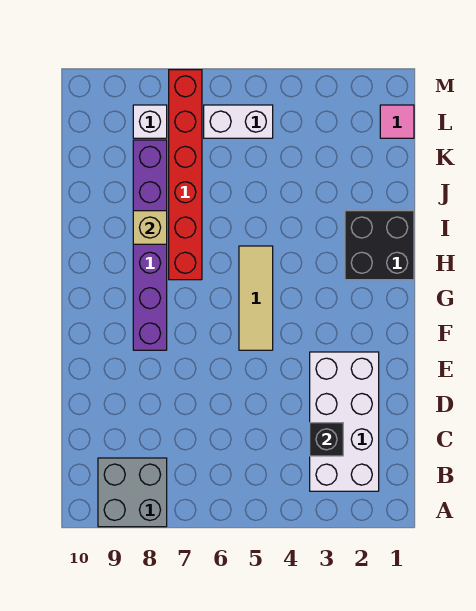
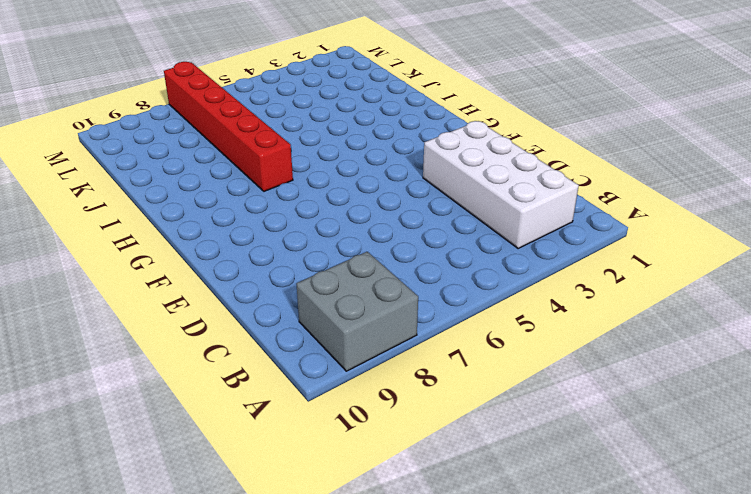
none -> tan tile F5:H5 level 1
none -> purple brick F8:K8 level 1

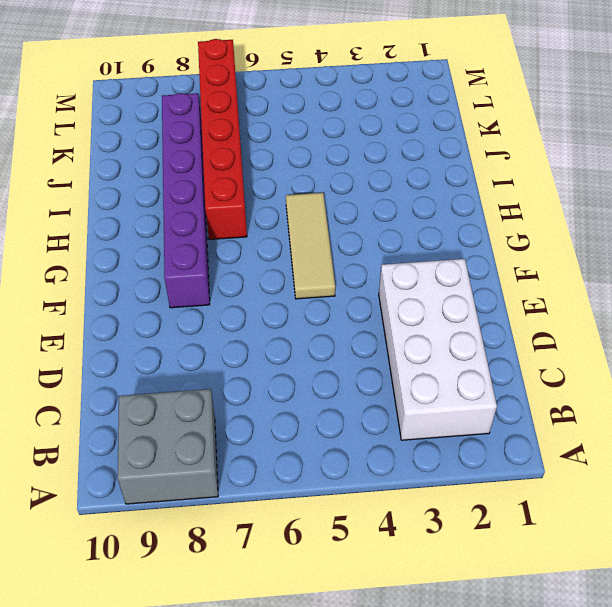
none -> black brick H1:I2 level 1
none -> pink tile L1 level 1

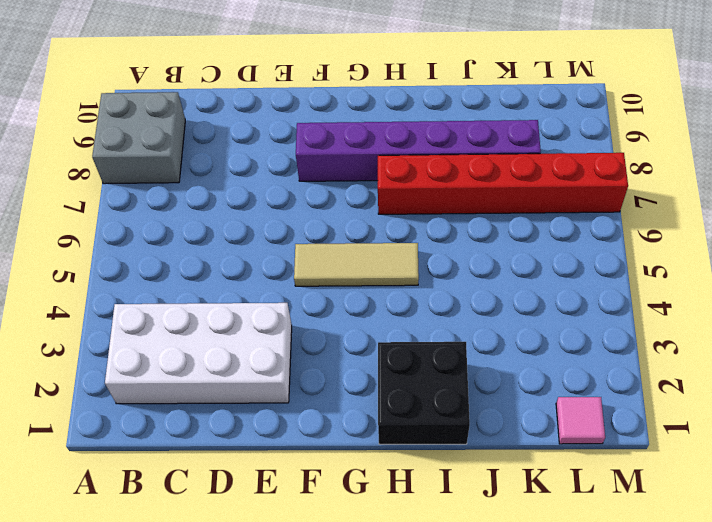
none -> white brick L5:L6 level 1
none -> white brick L8 level 1

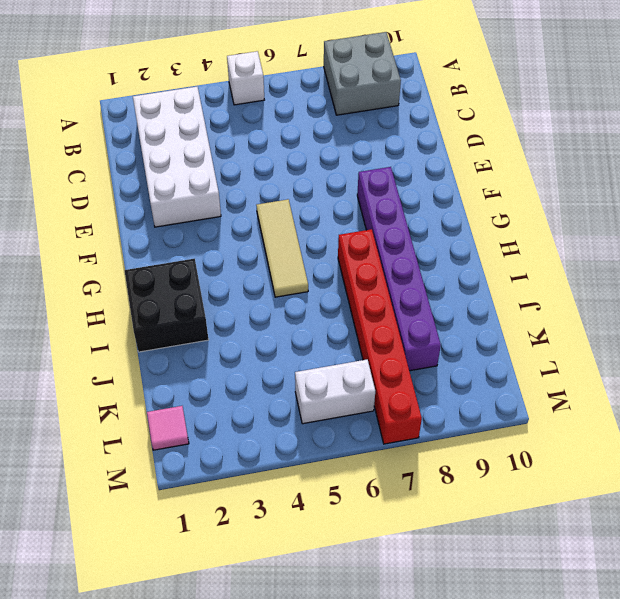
white brick A5 level 1 -> white brick L8 level 1
none -> black brick C3 level 2
none -> tan brick I8 level 2

